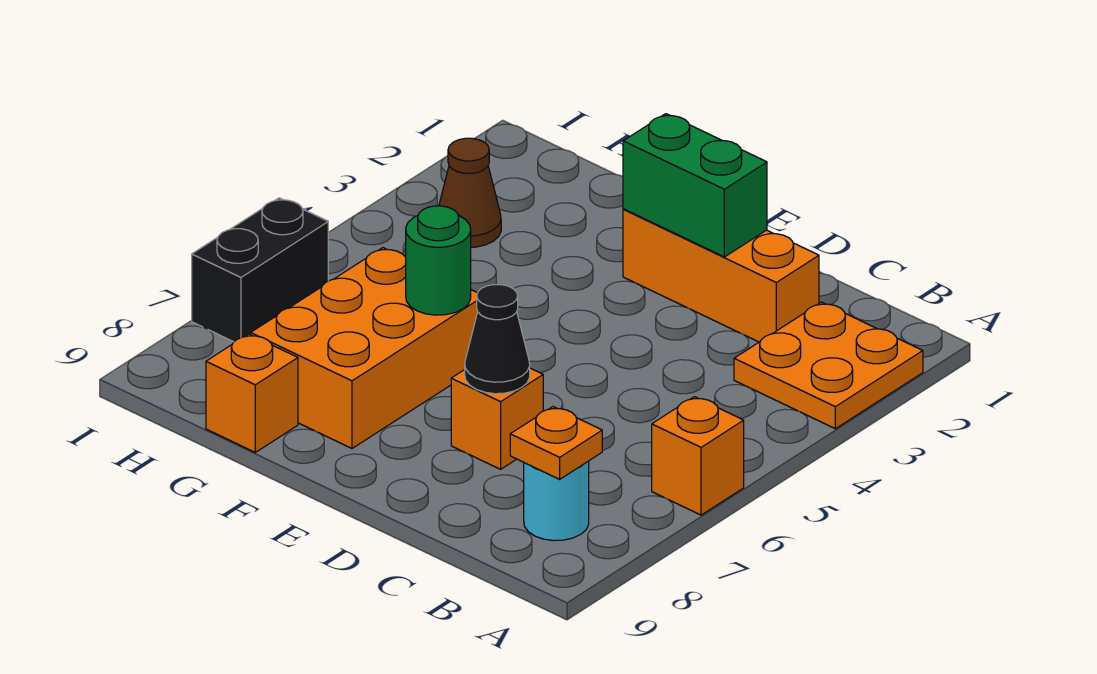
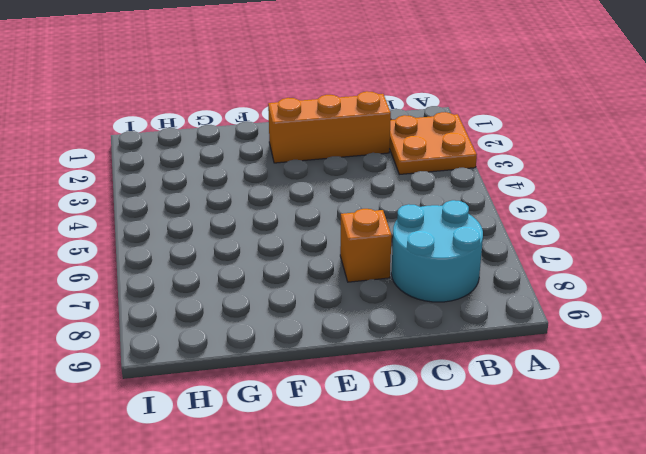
cyan round brick B7:C8 level 1 -> cyan round brick B8 level 1
none -> orange brick A6 level 1
none -> orange brick F6:G8 level 1
none -> orange brick G9 level 1

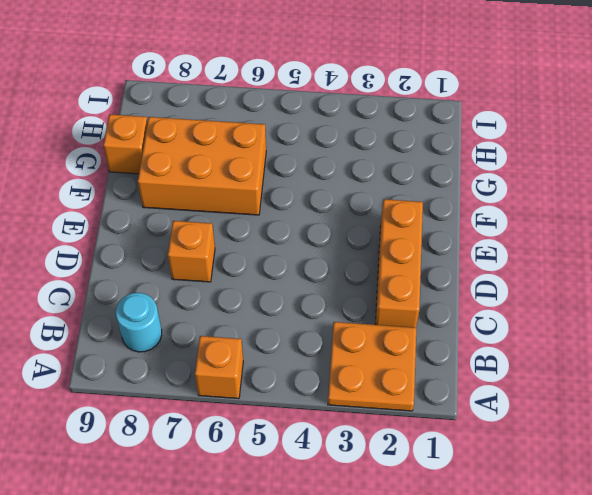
none -> brown cone H3 level 1
none -> black brick I6:I7 level 1
none -> orange plate B8 level 2

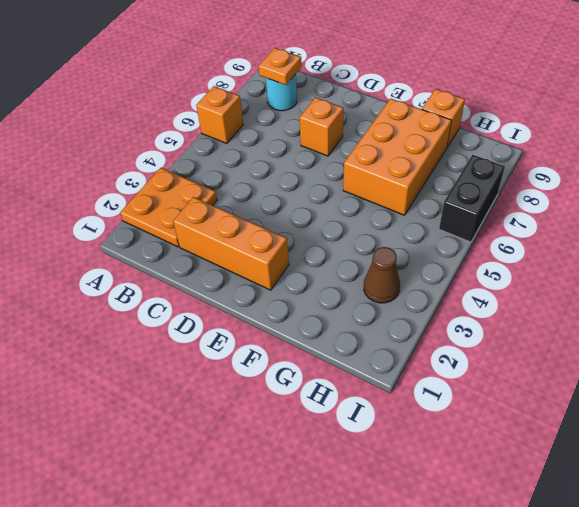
none -> green brick D2:E2 level 2
none -> black cone D7 level 2
none -> green round brick F6 level 2

